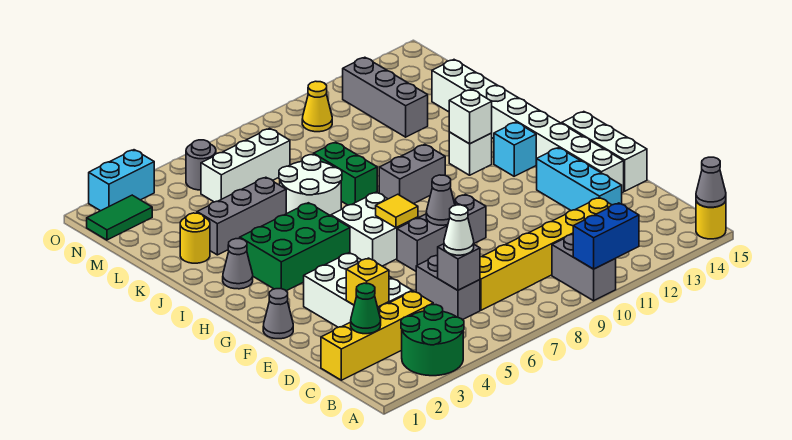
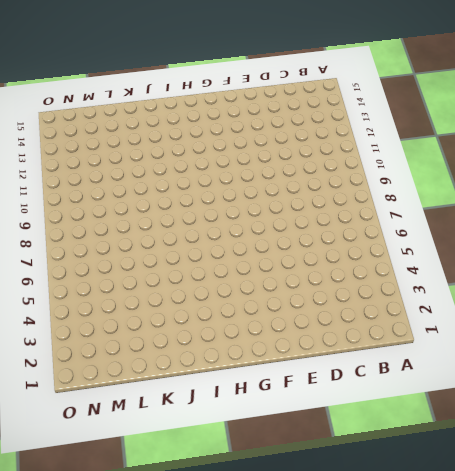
none -> green round brick A3:B4 level 1
none -> grey brick A10:B10 level 1
none -> yellow round brick A15 level 1
none -> yellow brick C1:C4 level 1

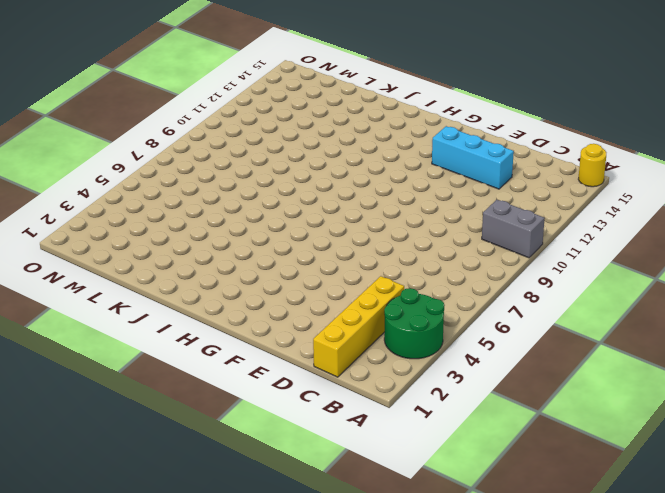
none -> grey brick C6:D6 level 1
none -> yellow brick C7:C12 level 1
none -> white brick D3:F4 level 1
none -> white brick E14:L14 level 1

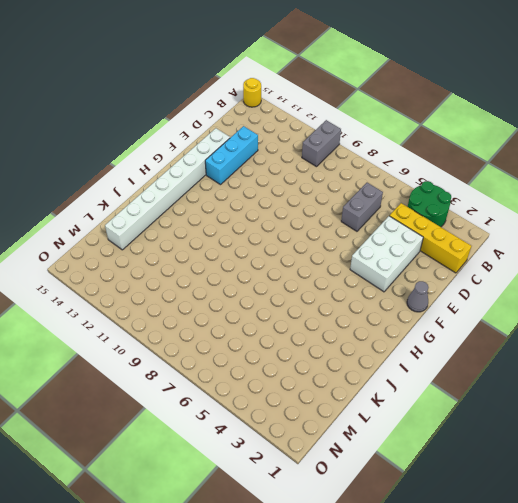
none -> yellow brick C7:C12 level 1
none -> white brick E15:G15 level 1
none -> grey brick F7:F9 level 1
none -> white brick G6:H7 level 1

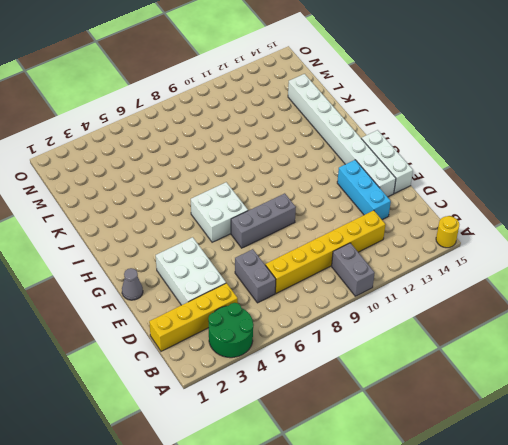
none -> green brick H3:I5 level 1
none -> cyan brick H13 level 1
none -> grey cone I2 level 1
none -> grey brick I9:I10 level 1

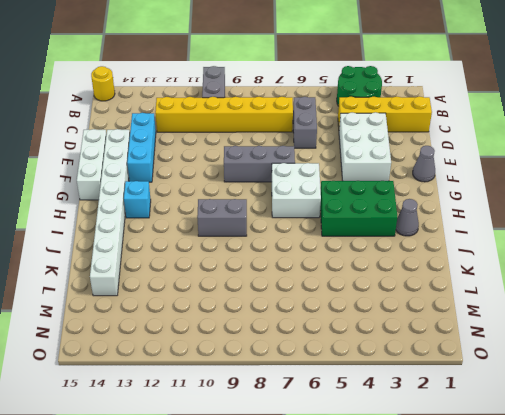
none -> white brick I12 level 1
none -> white round brick J6:K7 level 1
none -> green brick J8:K8 level 1
none -> yellow round brick K2 level 1

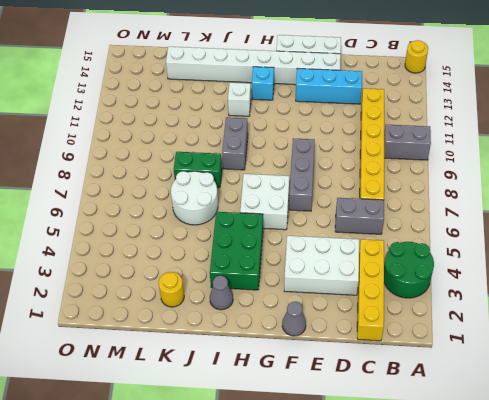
none -> grey brick K3:K5 level 1
none -> grey brick L12:N12 level 1
none -> white brick M5:M7 level 1
none -> green tile N1:N2 level 1

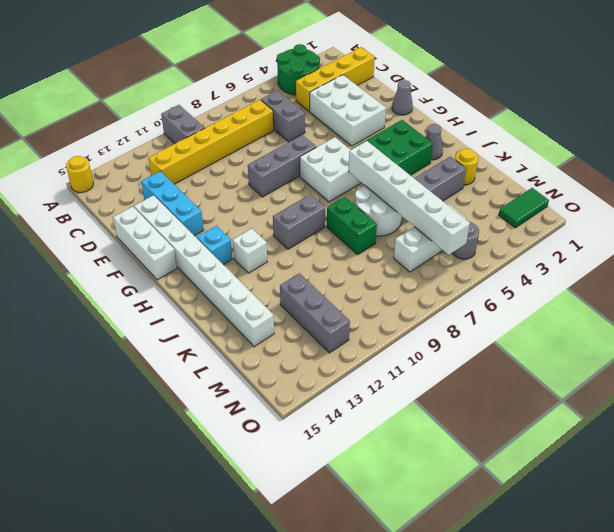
white brick I6:N6 level 2 -> none
none -> yellow cone N10 level 1
none -> cyan brick O2:O3 level 1
none -> blue brick A10:A11 level 2
none -> grey cone A15 level 2

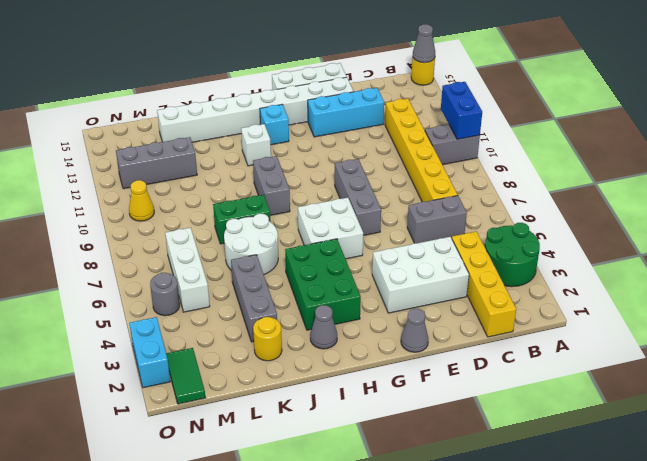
none -> green cone C2 level 2
none -> grey brick C6 level 2
none -> yellow brick D3 level 2
none -> grey cone F8 level 2

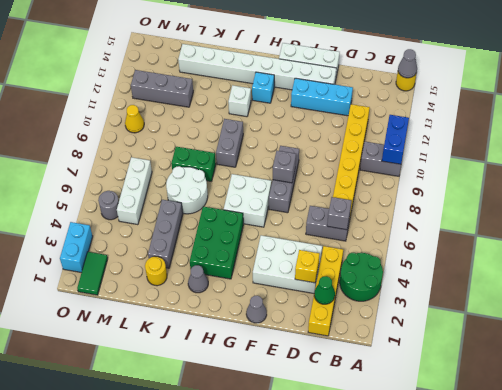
grey brick F8 level 2 -> grey cone F8 level 2
none -> yellow tile G7 level 2
none -> white brick I12 level 2
none -> white cone C6 level 3

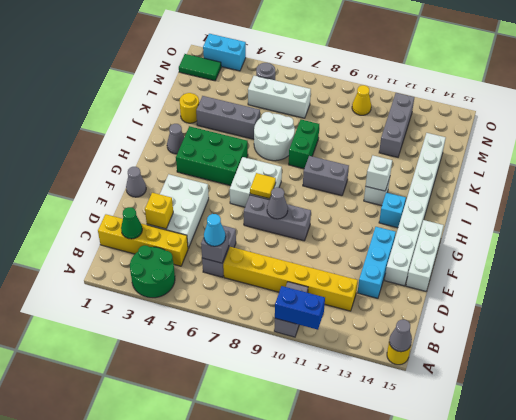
cyan cone C6 level 3 -> white cone C6 level 3

